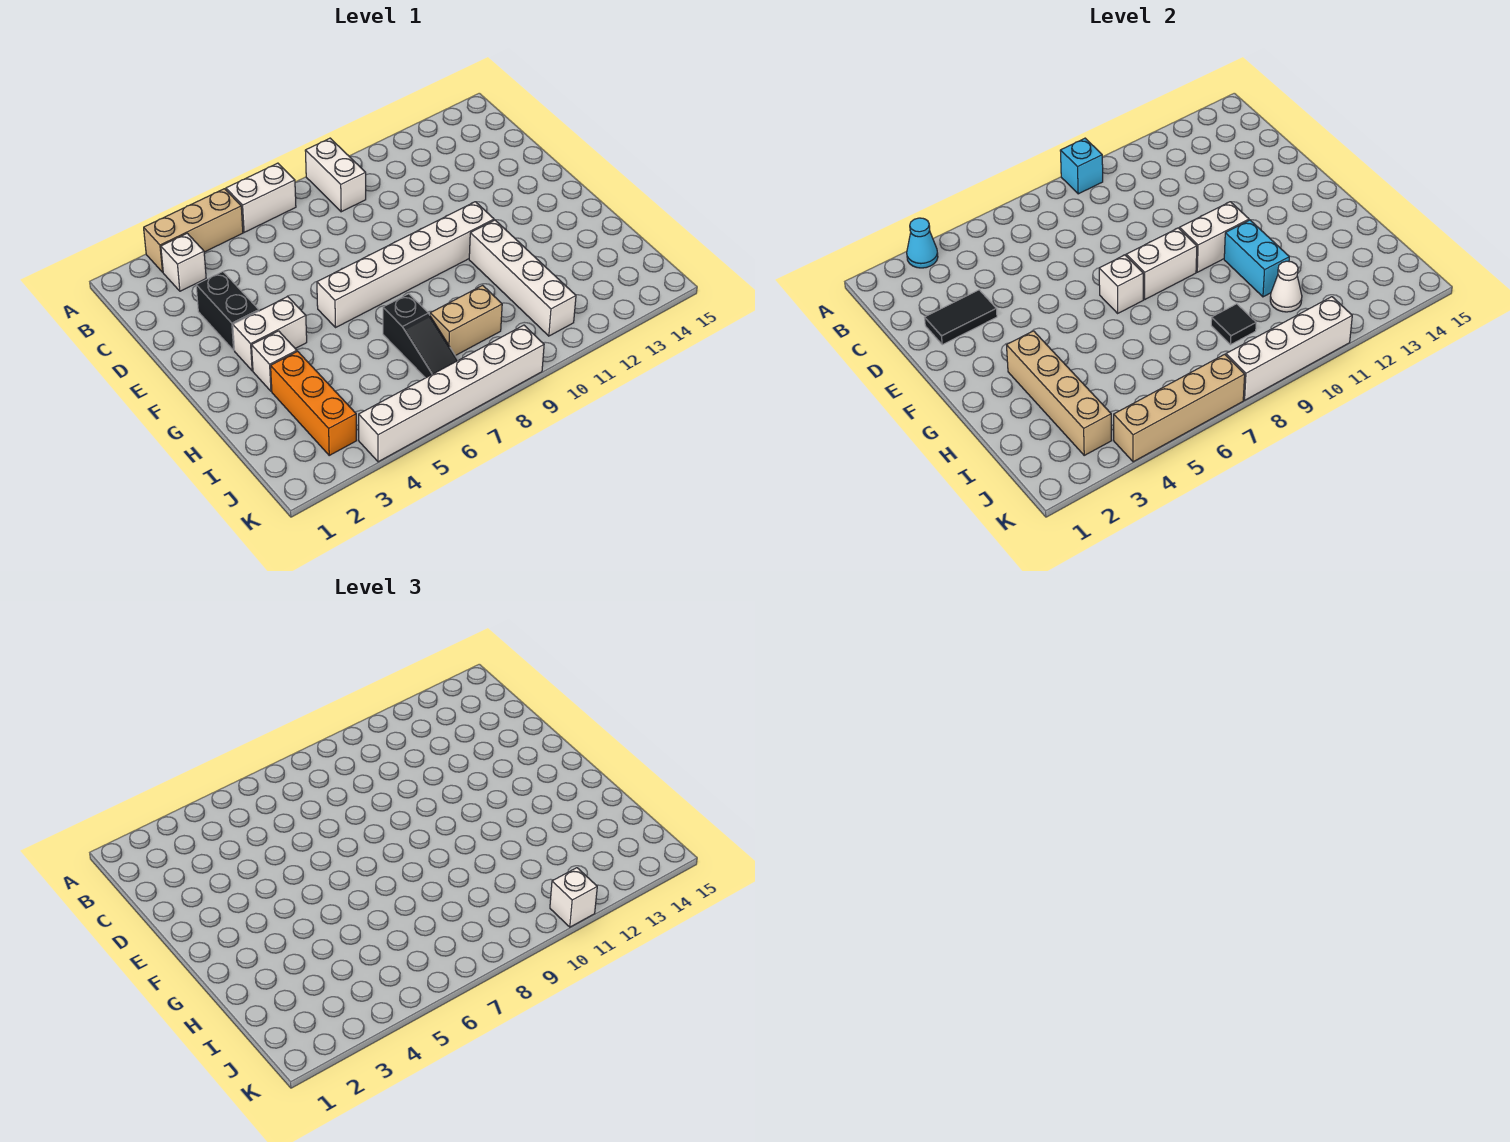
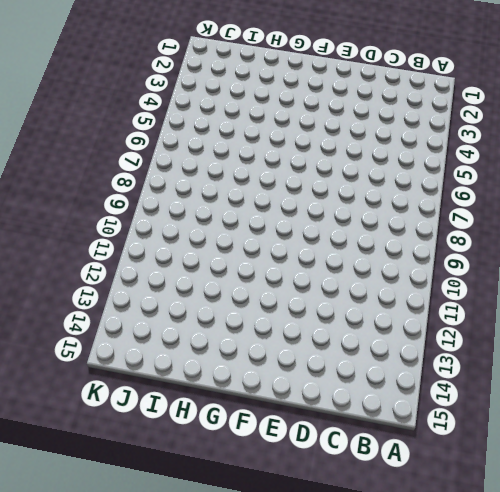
none -> tan brick A3:A5 level 1
none -> white brick A6:A7 level 1
none -> white brick A9:B9 level 1

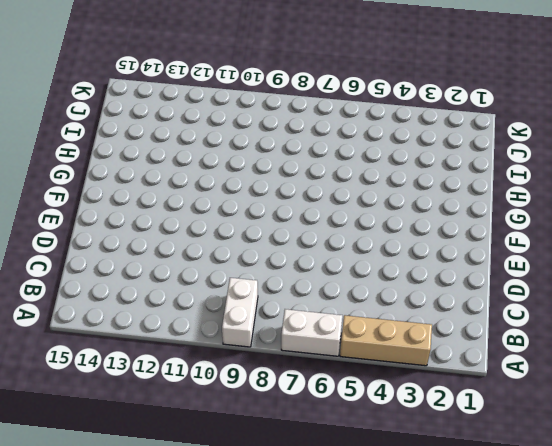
none -> white brick B3 level 1
none -> black brick D3:E3 level 1
none -> white brick F3:F4 level 1

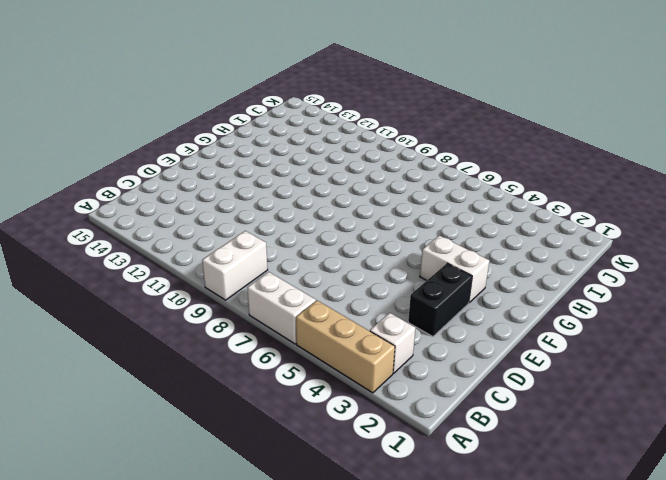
none -> white brick F6:F11 level 1
none -> white brick G3 level 1
none -> white brick G11:J11 level 1

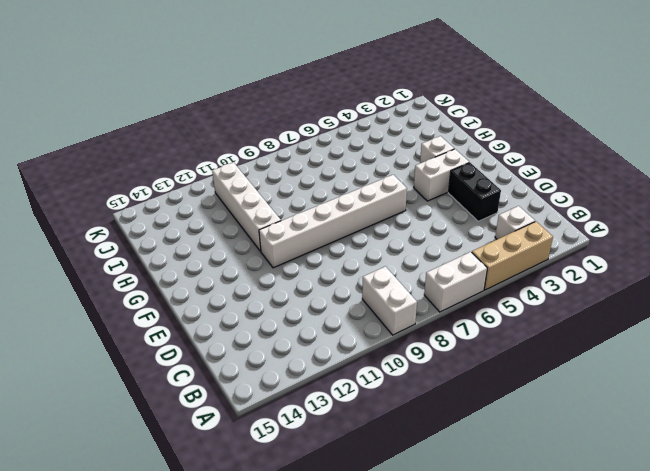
none -> orange brick H3:J3 level 1
none -> black slope H7:J7 level 1 top H
none -> tan brick I8:I9 level 1

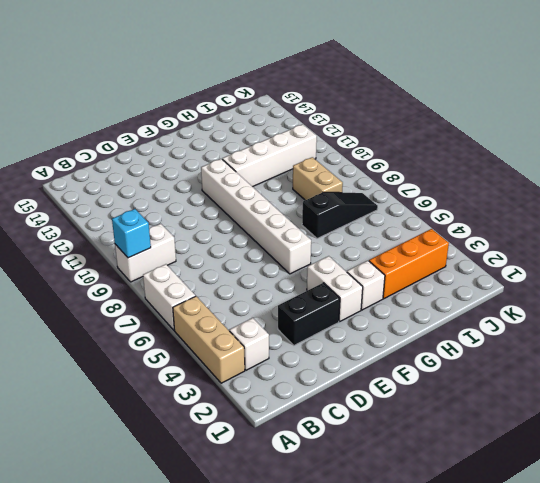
none -> white brick K4:K9 level 1
none -> cyan cone A3 level 2
none -> black tile D2:D3 level 2

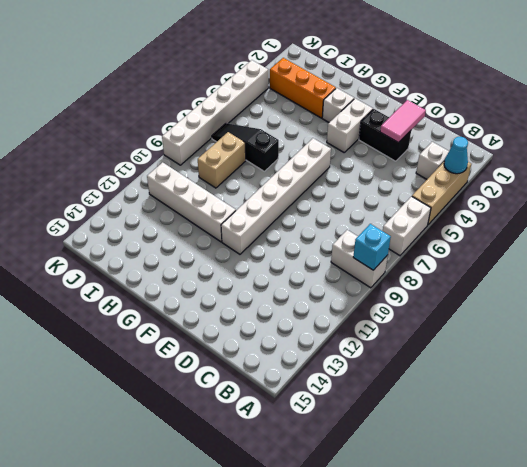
pink tile D2:D3 level 2 -> black tile D2:D3 level 2
none -> white brick F7 level 2
none -> white brick F8:F9 level 2
none -> white brick F10:F11 level 2

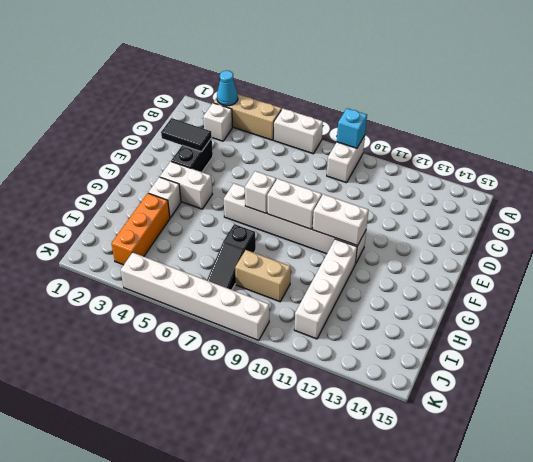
none -> tan brick G3:J3 level 2
none -> cyan brick G11:H11 level 2
none -> black tile I9 level 2

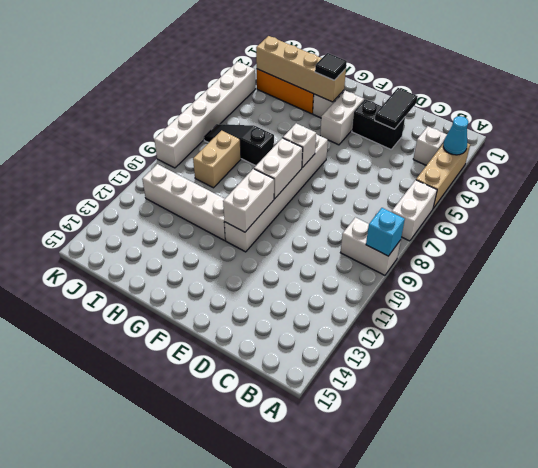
black tile G3 level 3 -> black tile I9 level 2
none -> cyan brick G11:H11 level 2
none -> white cone I11 level 2
none -> tan brick K4:K7 level 2

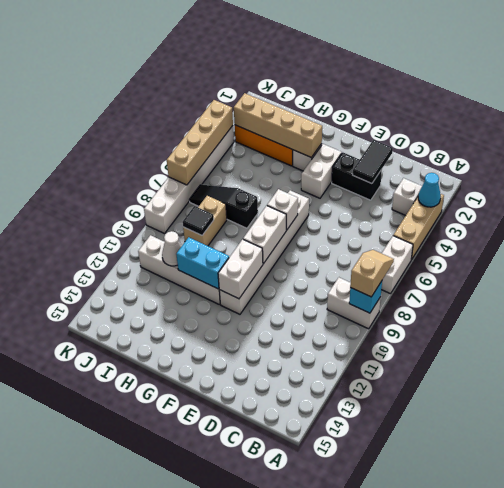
tan slope A8:A9 level 3 top 9 -> none
none -> white brick K8:K11 level 2
none -> white brick K11 level 3

